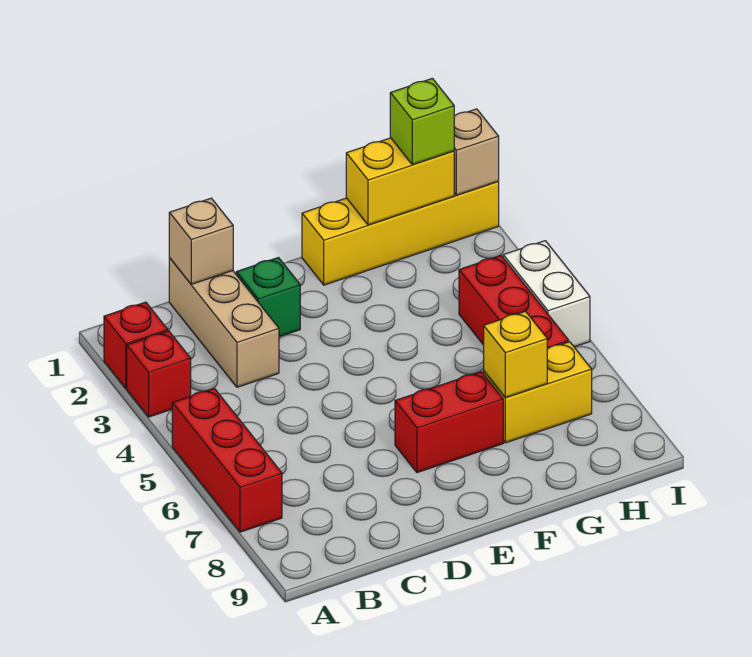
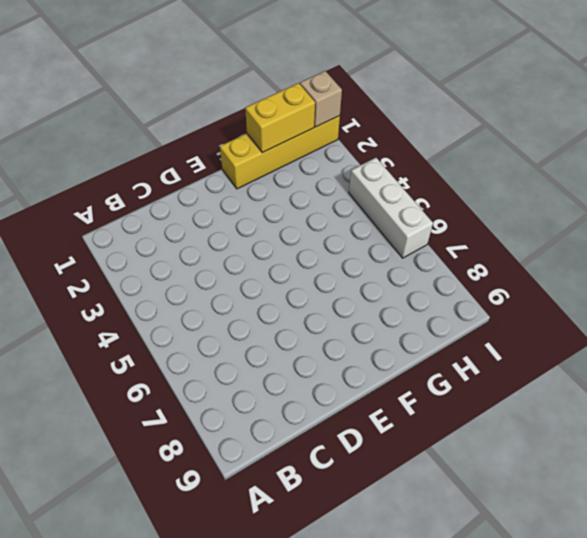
white brick I4:I6 level 1 -> white brick I4:I5 level 1
none -> red brick A2 level 1
none -> red brick A3 level 1
none -> red brick A5:A7 level 1

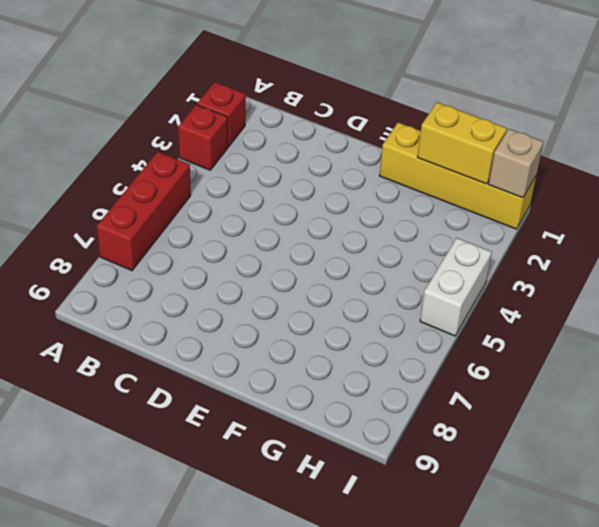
none -> tan brick C1:C3 level 1
none -> green brick D2 level 1
none -> red brick E7:F7 level 1

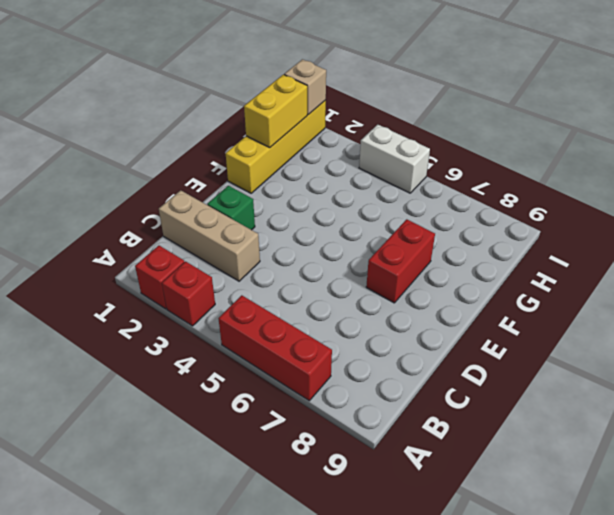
none -> yellow brick G7:H7 level 1
none -> red brick H4:H6 level 1
none -> tan brick C1 level 2

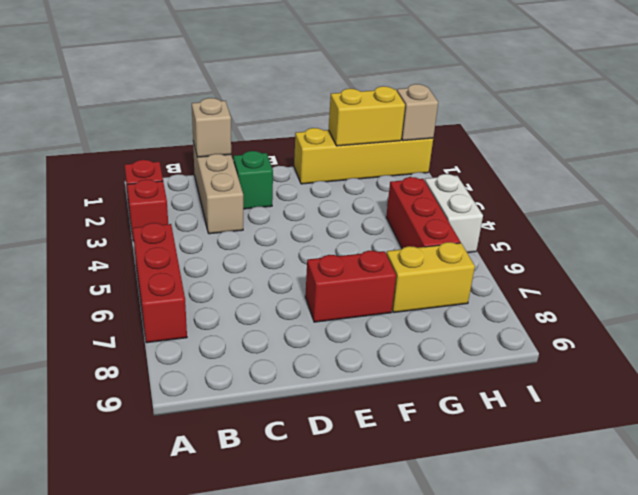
none -> yellow brick G7 level 2
none -> lime brick H1 level 3

